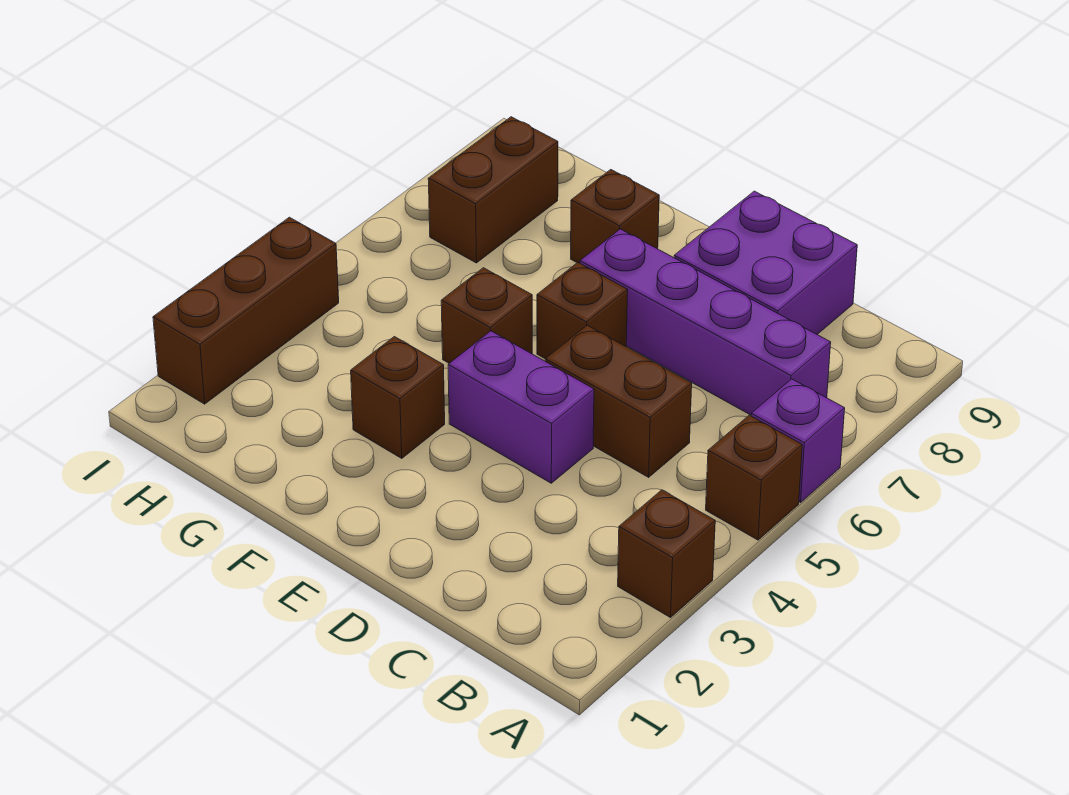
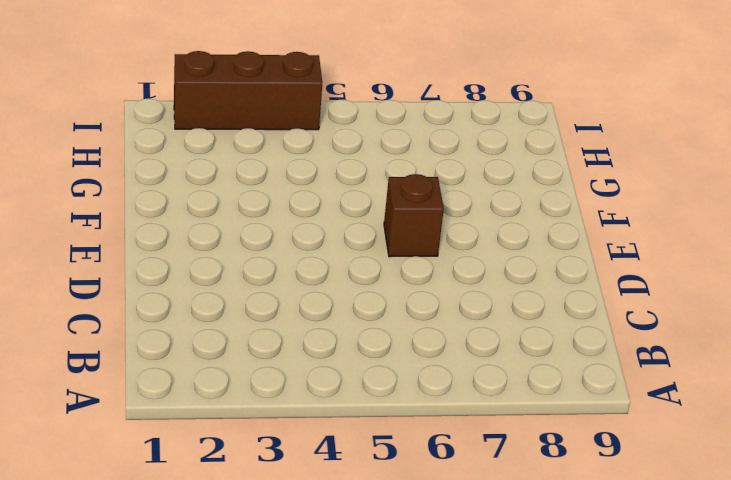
none -> brown brick A3 level 1
none -> brown brick A5 level 1
none -> purple brick A6 level 1

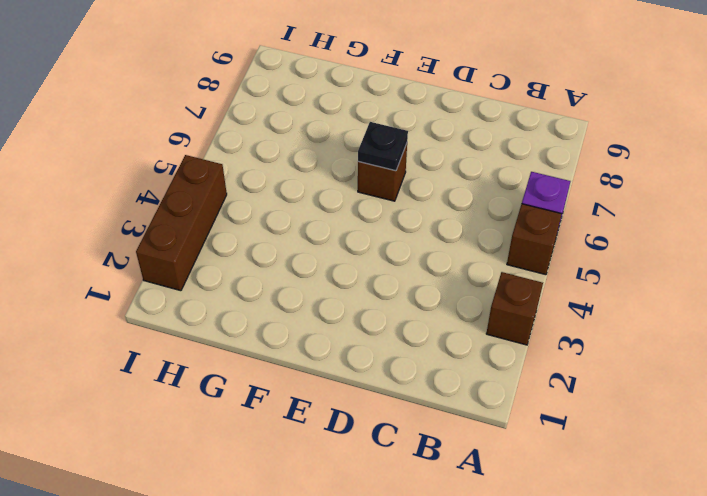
black plate E6 level 2 -> none
none -> purple brick B7:E7 level 1
none -> brown brick C5:D5 level 1
none -> purple brick C8:D9 level 1

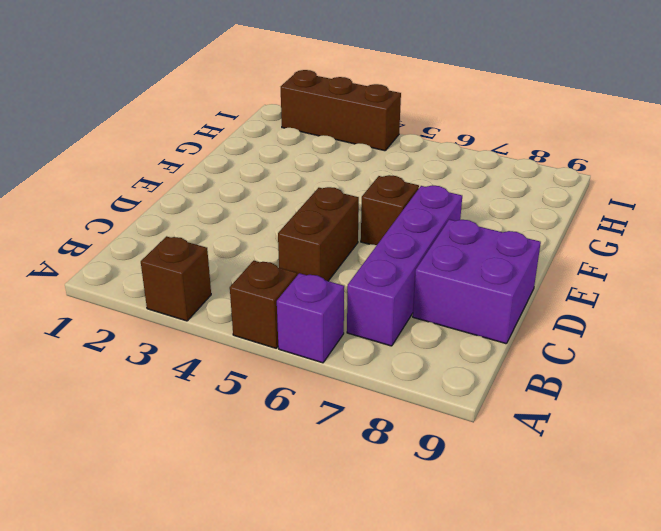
none -> purple brick D4:E4 level 1
none -> brown brick F3 level 1
none -> brown brick F5 level 1

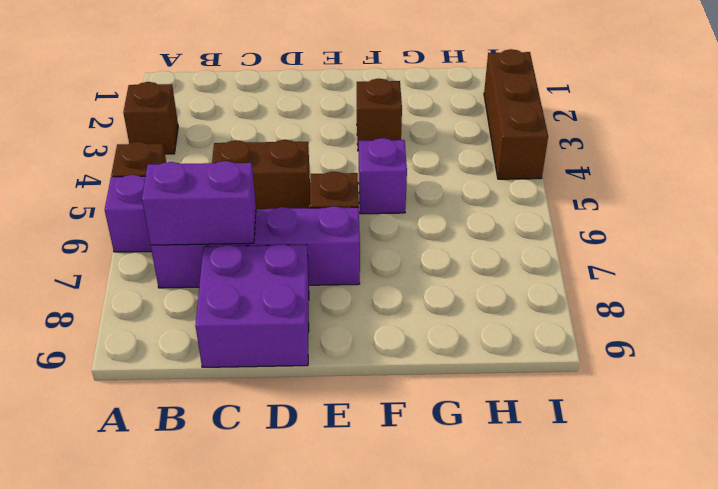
purple brick B7:C7 level 2 -> purple brick D4:E4 level 1
purple brick F5 level 1 -> brown brick F5 level 1
none -> brown brick F8 level 1
none -> brown brick H7:H8 level 1

